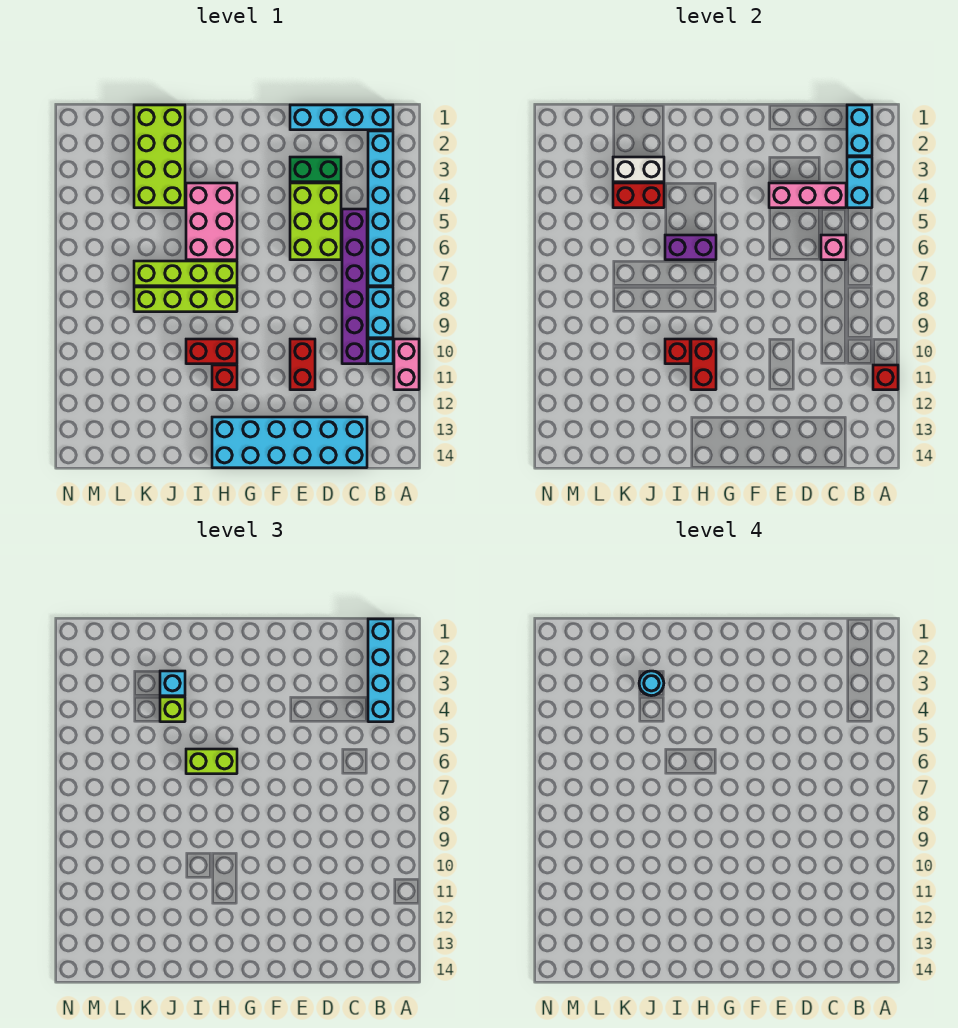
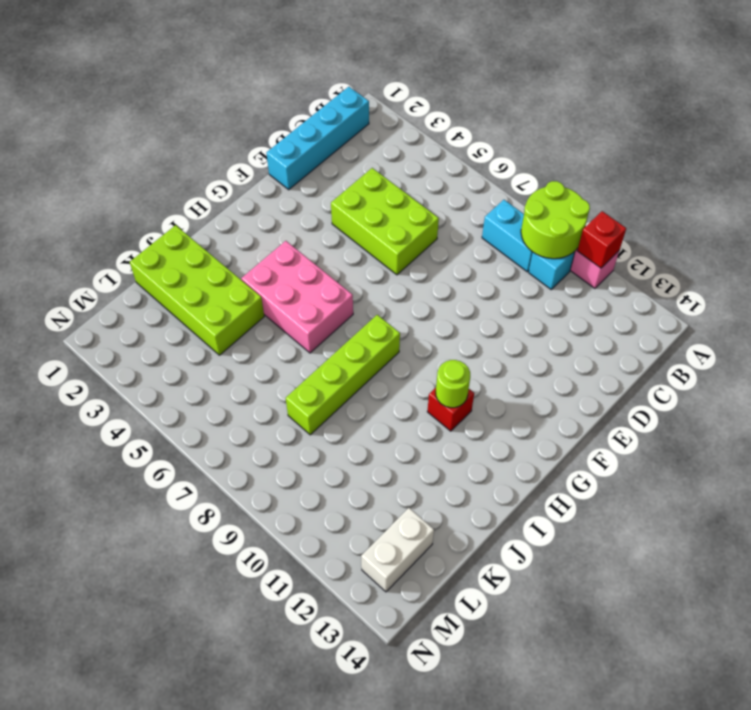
lime round brick A9:B10 level 2 -> none
lime round brick H11 level 2 -> red brick H10:H11 level 2
white brick L13:M13 level 1 -> white brick J3:K3 level 2
none -> cyan brick B2:B7 level 1
none -> purple brick C5:C10 level 1
none -> cyan brick C13:H14 level 1
none -> green brick D3:E3 level 1

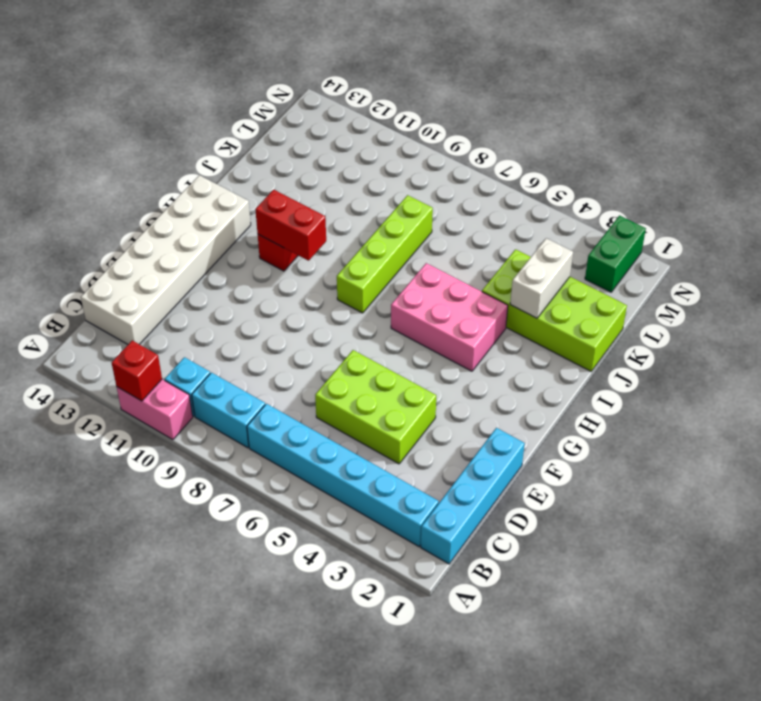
white brick C13:H14 level 1 -> cyan brick C13:H14 level 1
green brick M2:N2 level 1 -> green brick D3:E3 level 1
none -> purple brick C5:C10 level 1
none -> red brick E10:E11 level 1
none -> lime brick H7:K7 level 1
none -> red brick H10:I10 level 1

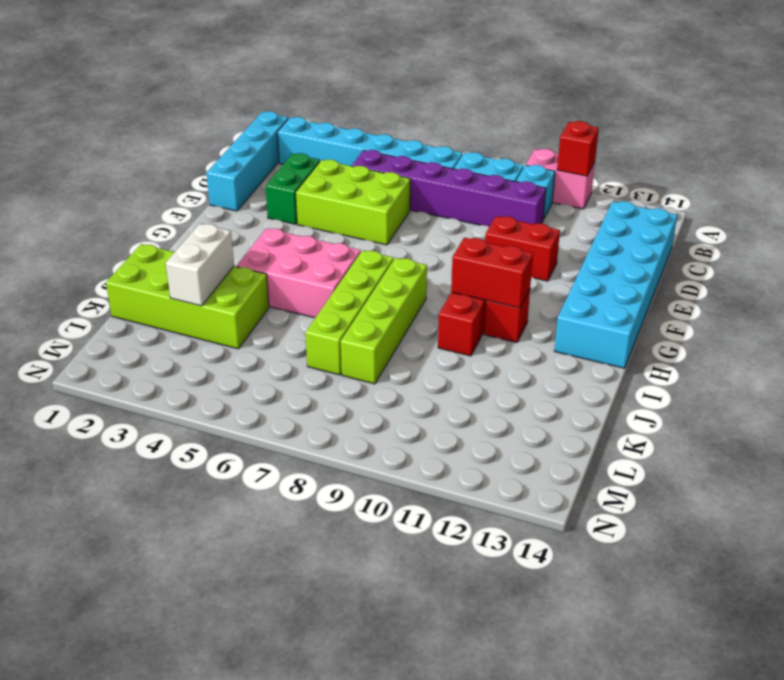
none -> cyan brick B1:B2 level 2
none -> cyan brick B3:B4 level 2
none -> pink brick C4:E4 level 2
none -> pink brick C6 level 2

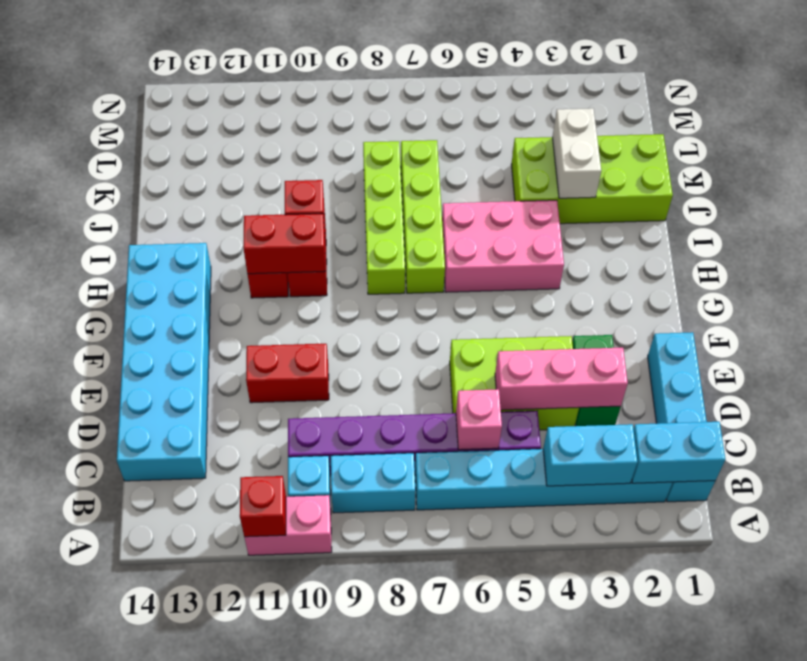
pink brick D3:D5 level 2 -> pink brick C4:E4 level 2
none -> purple brick H6:I6 level 2
none -> red brick J4:K4 level 2
none -> cyan brick B1:B4 level 3
none -> lime brick H6:I6 level 3

